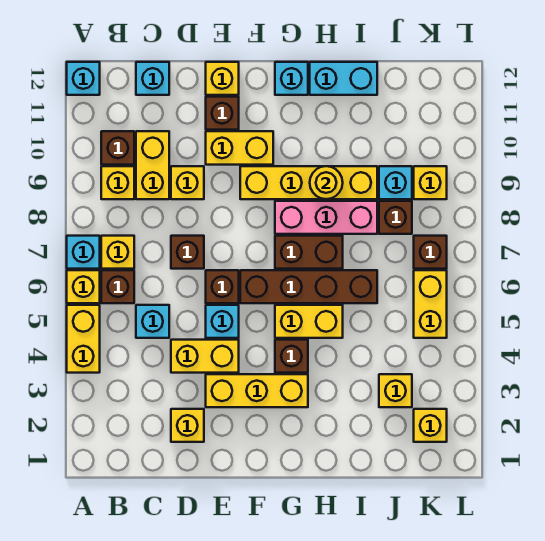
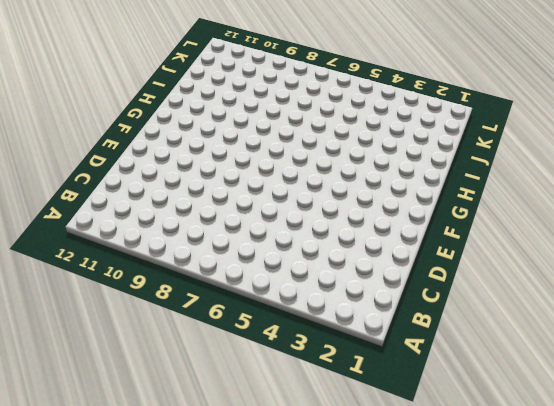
none -> yellow brick A4:A5 level 1
none -> yellow brick A6 level 1
none -> cyan brick A7 level 1
none -> cyan brick A12 level 1

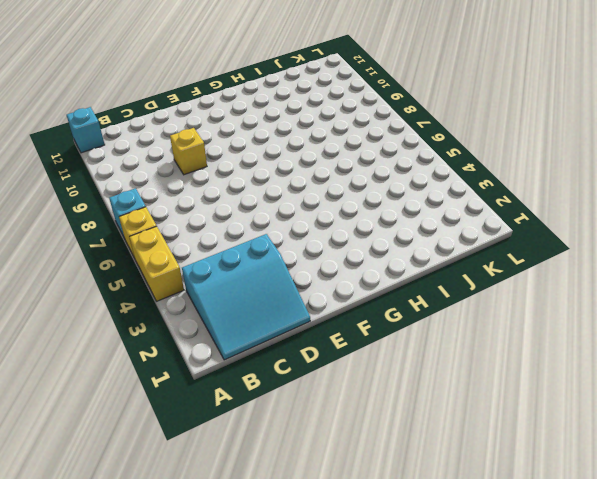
cyan slope B1:D3 level 1 top 3 -> yellow brick D2 level 1
none -> brown brick B6 level 1
none -> yellow brick B7 level 1
none -> yellow brick B9 level 1
none -> brown brick B10 level 1

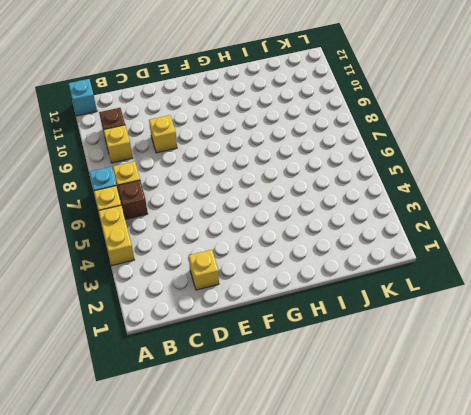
none -> cyan brick C5 level 1
none -> yellow brick C9:C10 level 1
none -> cyan brick C12 level 1
none -> yellow brick D4:E4 level 1

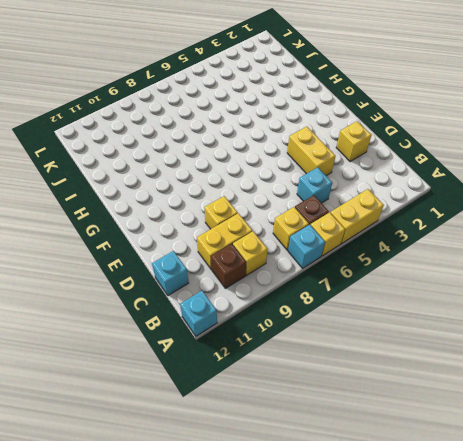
none -> brown brick D7 level 1
none -> yellow brick E3:G3 level 1
none -> cyan brick E5 level 1
none -> brown brick E6 level 1

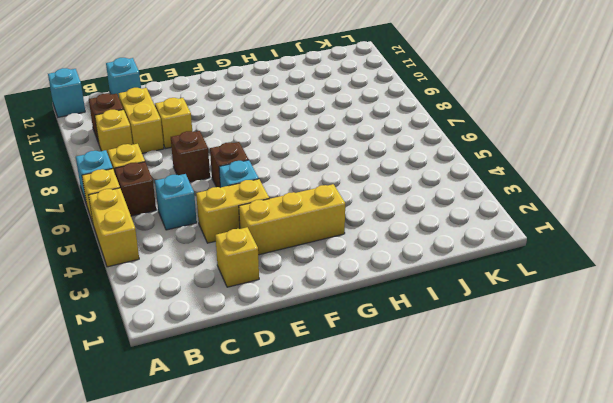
none -> yellow brick E10:F10 level 1
none -> brown brick E11 level 1
none -> yellow brick E12 level 1
none -> brown brick F6:I6 level 1

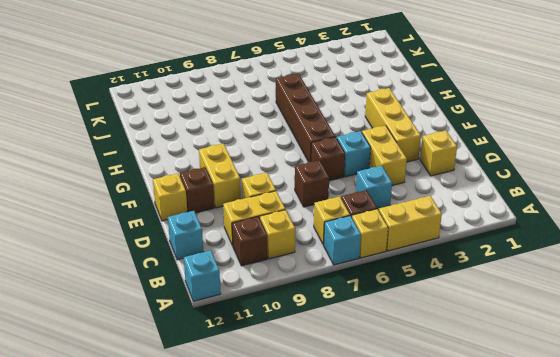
none -> yellow brick F9:I9 level 1
none -> brown brick G4 level 1
none -> yellow brick G5:H5 level 1
none -> brown brick G7:H7 level 1

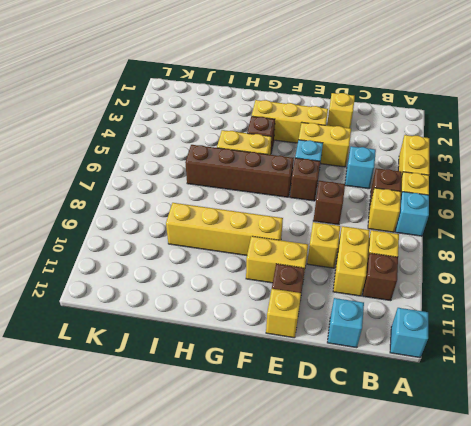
none -> brown brick G7:H7 level 1
none -> pink brick G8:I8 level 1
none -> cyan brick G12 level 1
none -> cyan brick H12:I12 level 1

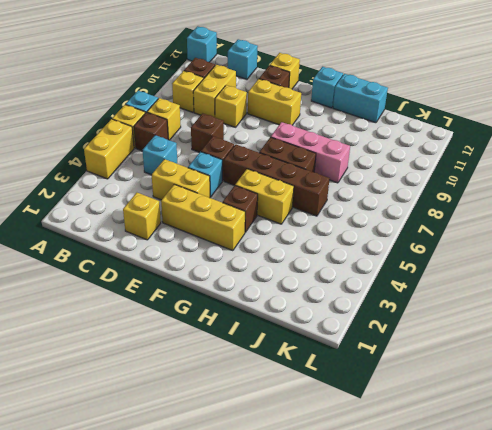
none -> yellow brick F9:I9 level 1
none -> yellow brick J3 level 1
none -> brown brick J8 level 1
none -> cyan brick J9 level 1

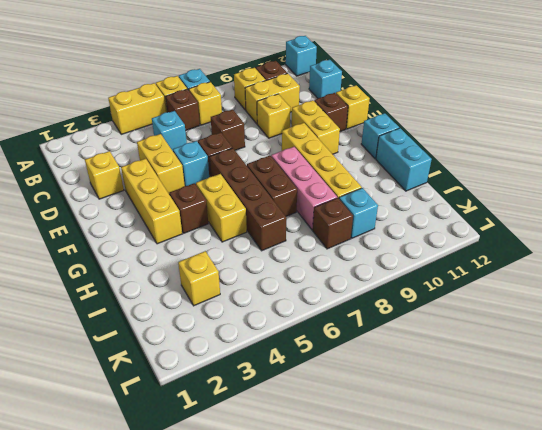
none -> yellow brick K2 level 1
none -> yellow brick K5:K6 level 1
none -> brown brick K7 level 1
none -> yellow brick K9 level 1

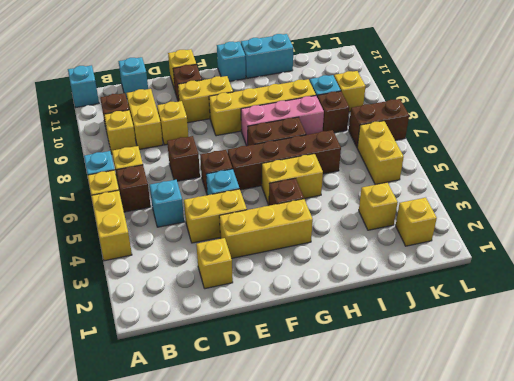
brown brick K7:L7 level 1 -> brown brick K7 level 1
none -> yellow round brick H9 level 2

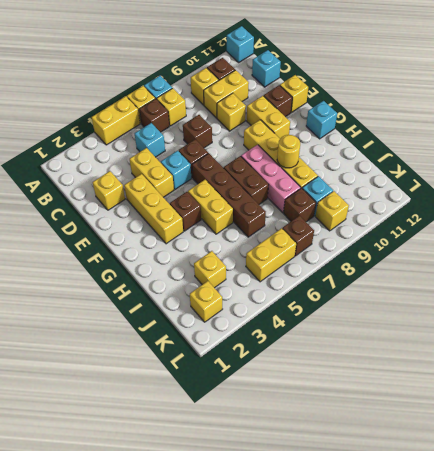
none -> cyan brick H12:I12 level 1

